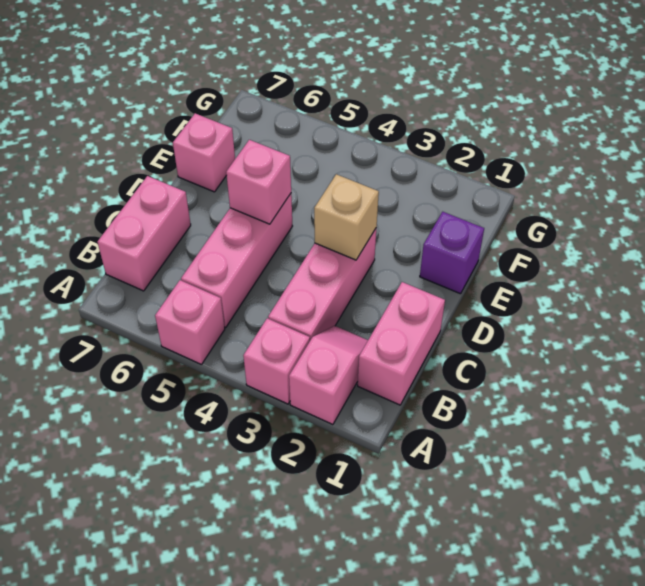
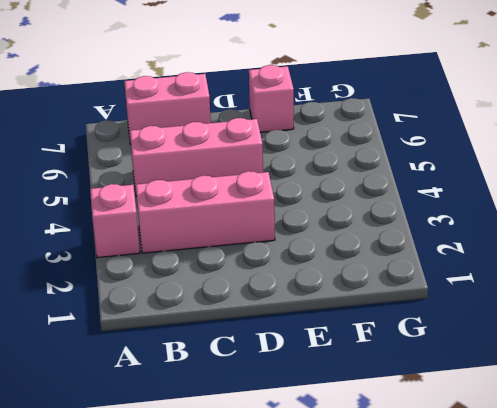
none -> pink slope A2:B2 level 1 top A
none -> pink brick A5 level 1

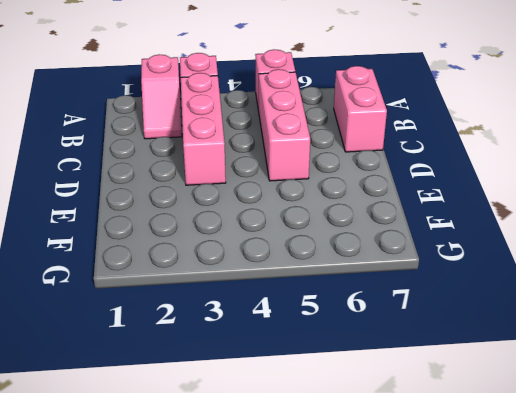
none -> pink brick B1:C1 level 1
none -> purple brick E1 level 1

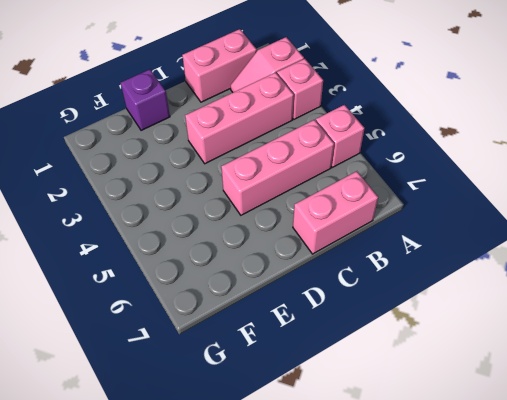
none -> pink brick E7 level 1
none -> tan brick D3 level 2

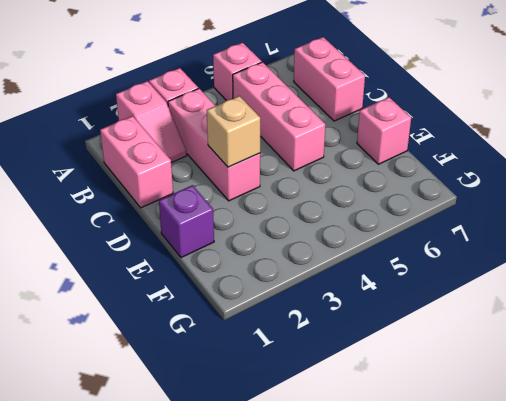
none -> pink brick D5 level 2

